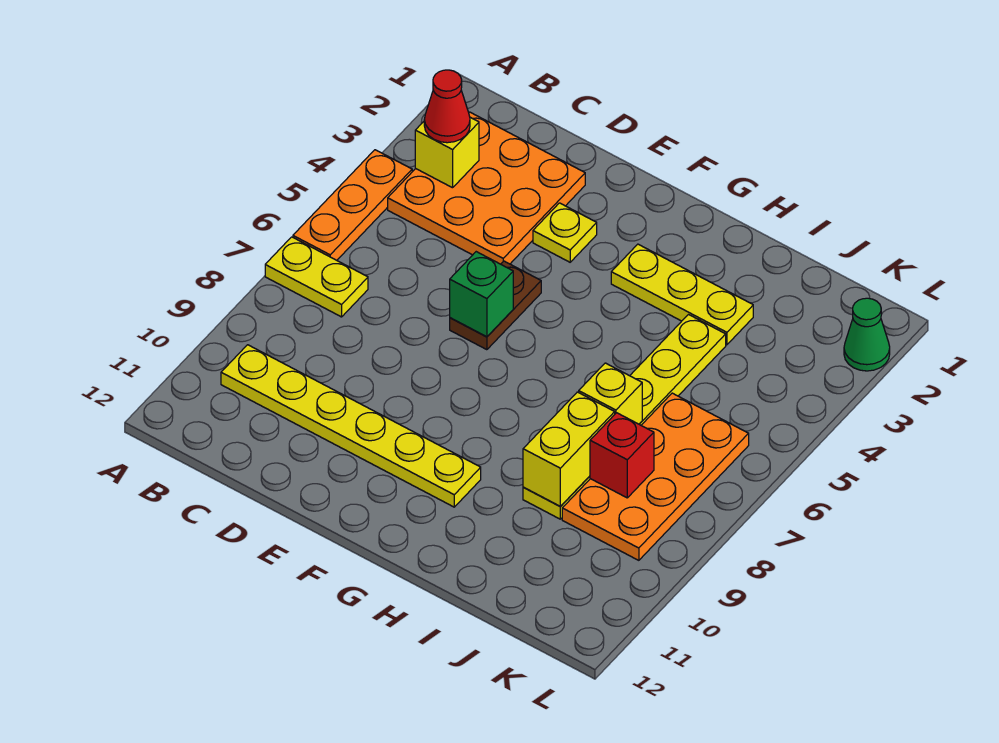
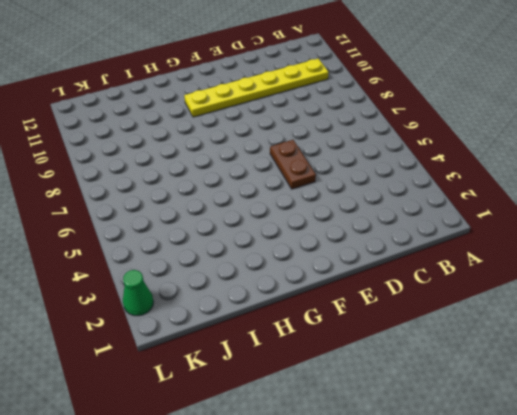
none -> orange plate A4:A6 level 1
none -> yellow plate A7:B7 level 1
none -> orange plate B2:D4 level 1

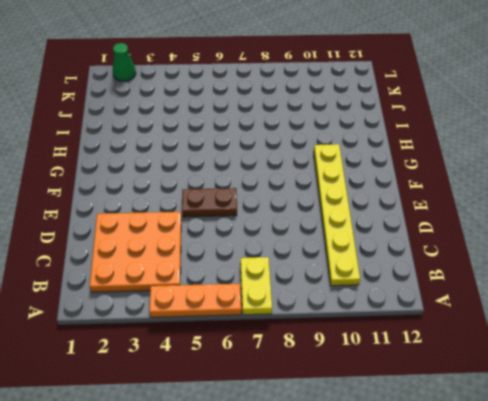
none -> yellow plate E3 level 1
none -> yellow plate G3:I3 level 1
none -> yellow plate I4:I9 level 1

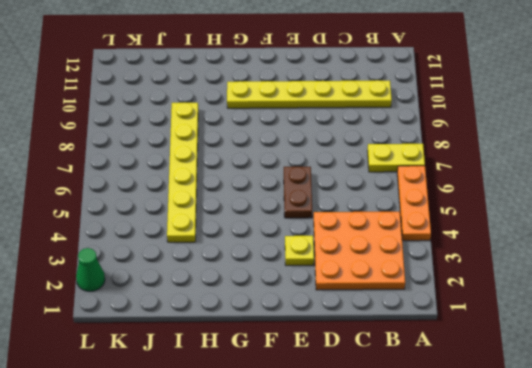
none -> yellow plate G3:I3 level 1
none -> orange plate J6:K9 level 1
none -> yellow brick B3 level 2

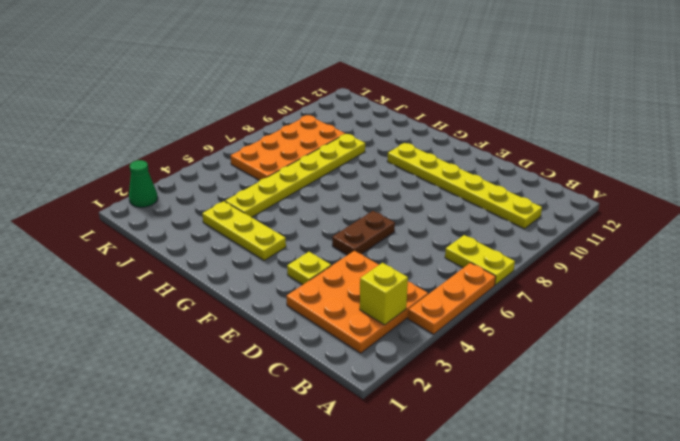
none -> green brick E6 level 2
none -> yellow brick I7 level 2
none -> yellow brick I8:I9 level 2

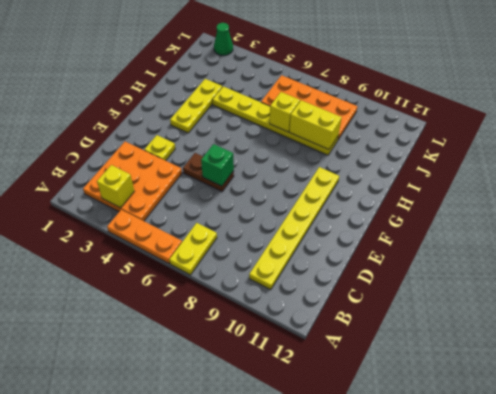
none -> red brick J8 level 2
none -> red cone B3 level 3

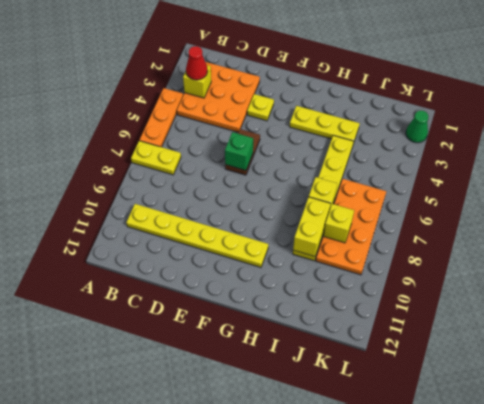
yellow brick J8 level 2 -> red brick J8 level 2

